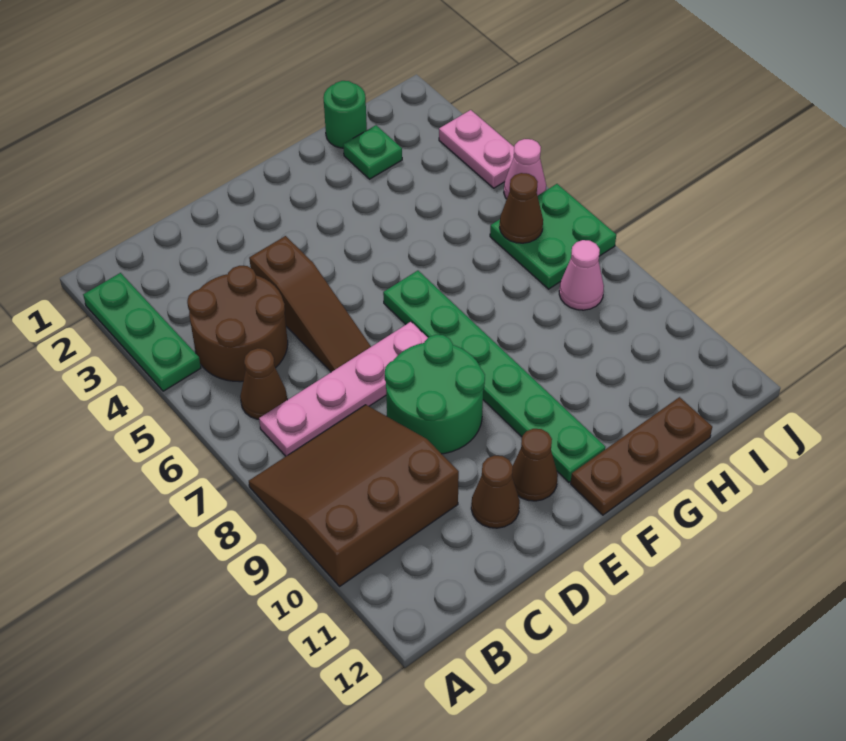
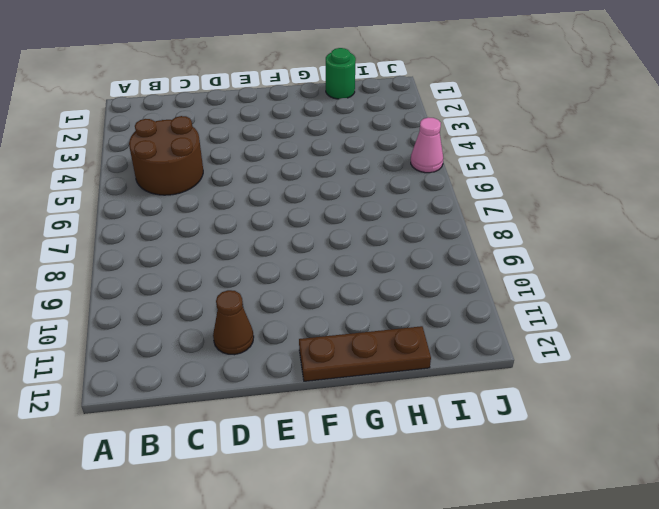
none -> green plate A2:A4 level 1
none -> brown slope A8:C10 level 1 top 10
none -> brown cone B6 level 1

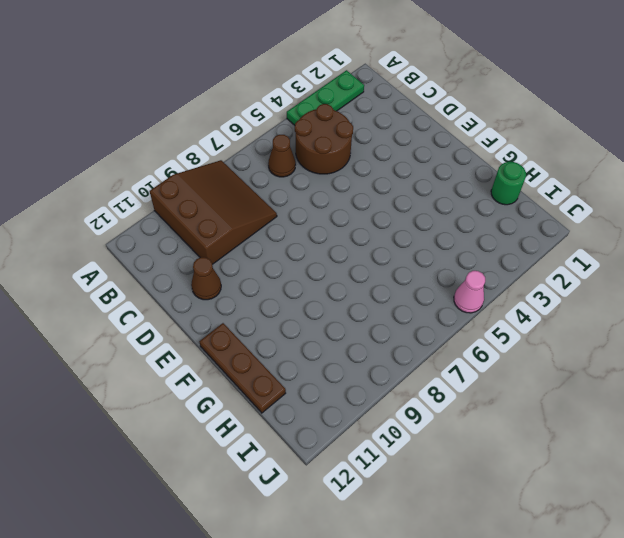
none -> pink plate B7:E7 level 1
none -> brown slope D4:D6 level 1 top 4
none -> green round brick D8:E9 level 1

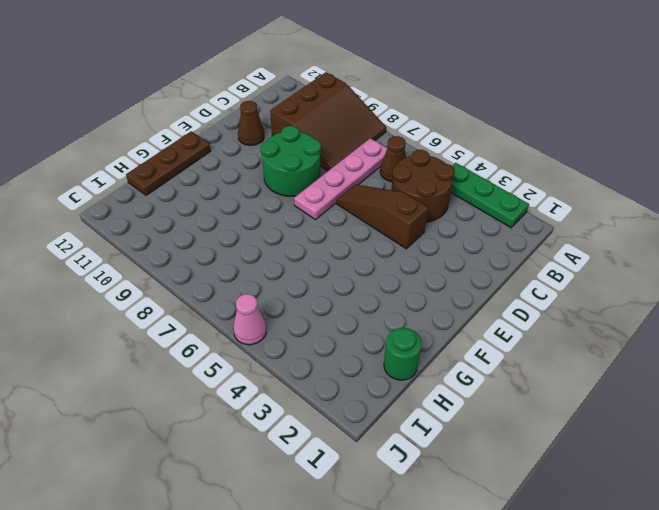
none -> brown cone E11 level 1
none -> green plate F6:F11 level 1
none -> green plate H2 level 1

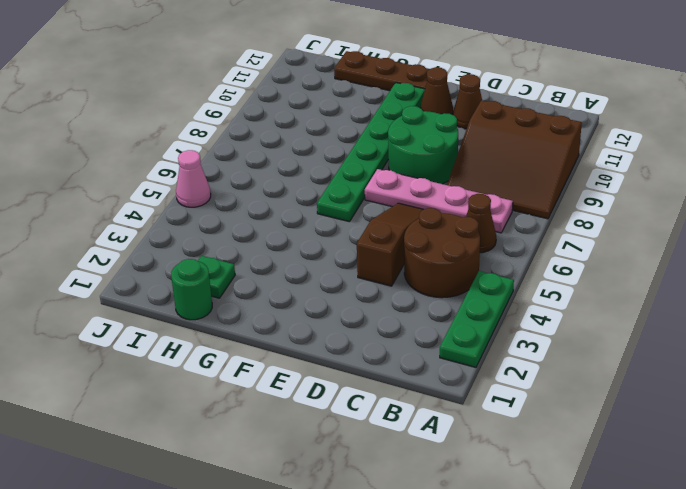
none -> green plate I6:J7 level 1
none -> pink cone I8 level 1
none -> pink plate J3:J4 level 1

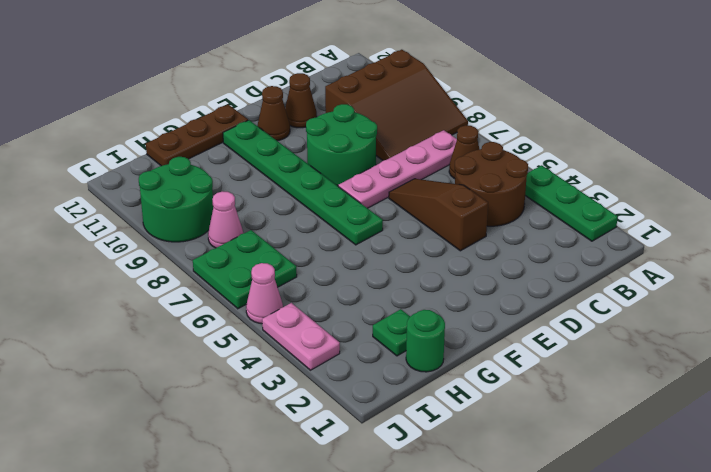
green round brick I9:J10 level 1 -> none
none -> brown cone I6 level 2

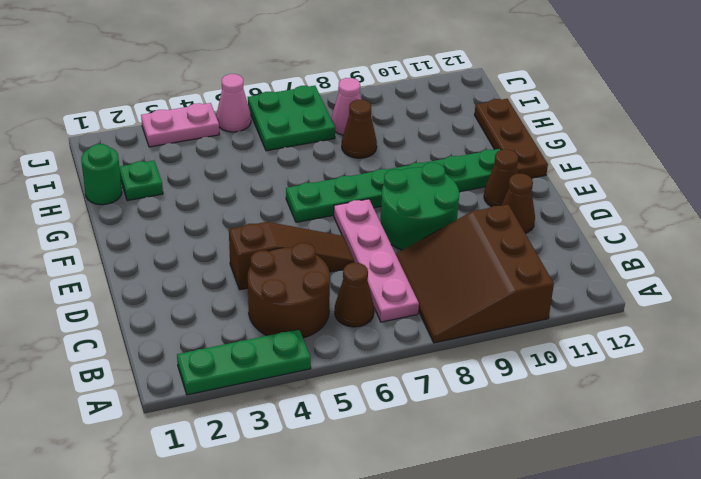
brown cone H8 level 1 -> brown cone I6 level 2

